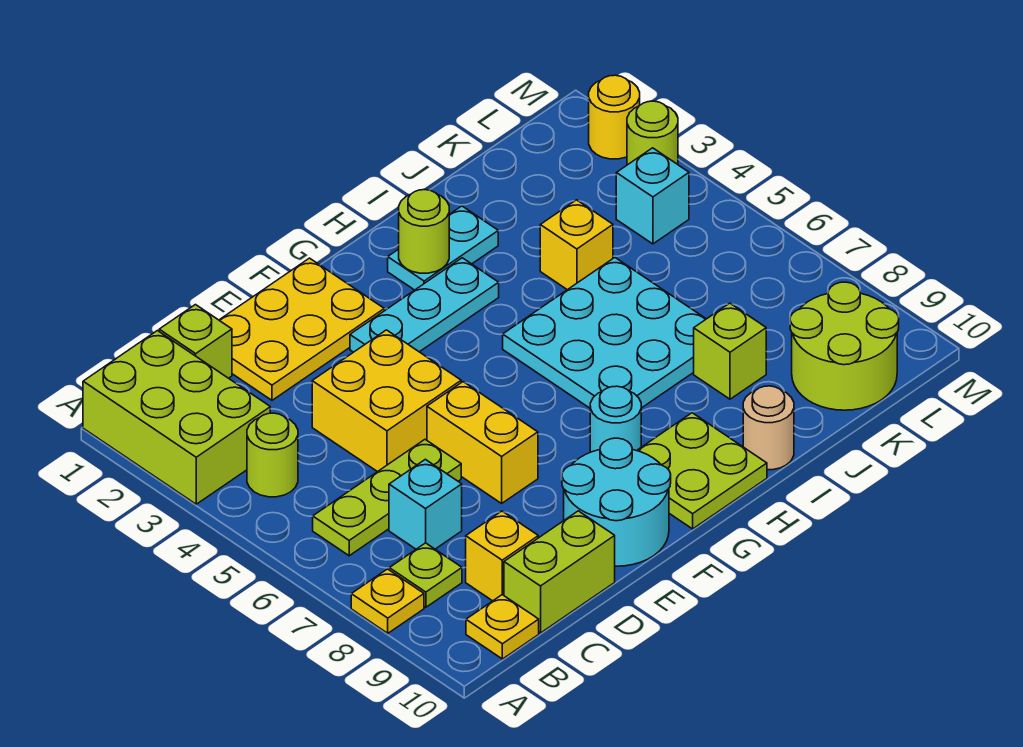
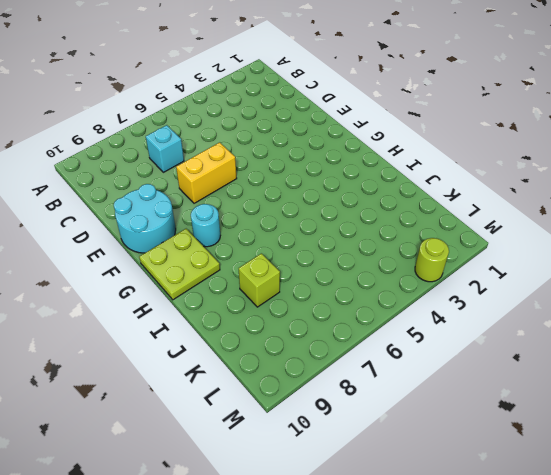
none -> lime brick A1:B3 level 1
none -> yellow plate A8 level 1
none -> lime round brick B4 level 1

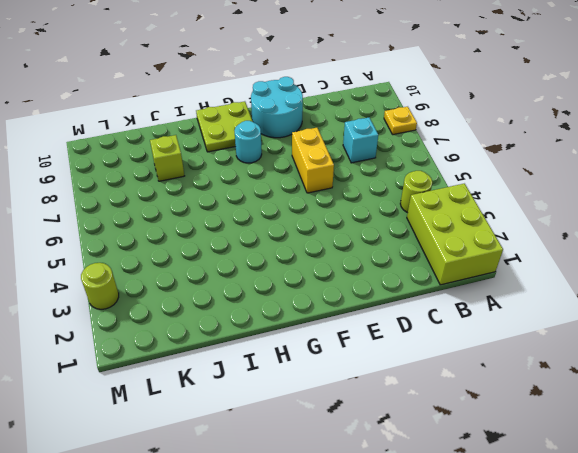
none -> lime plate B6:D6 level 1
none -> lime plate B8 level 1
none -> yellow plate B10 level 1

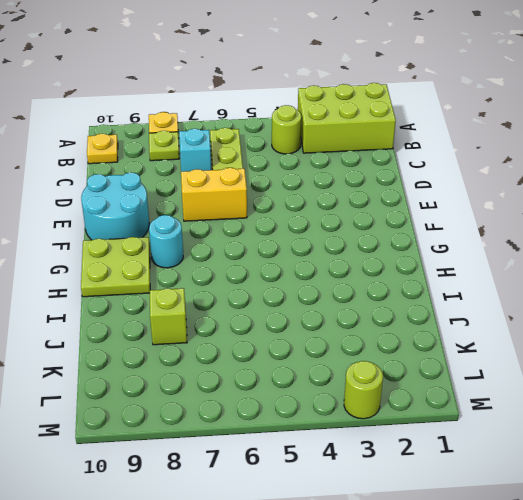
none -> lime brick C1 level 1
none -> yellow brick C9 level 1
none -> lime brick C10:D10 level 1

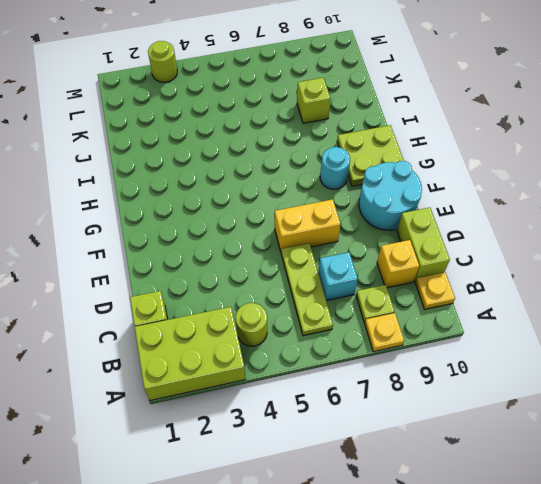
none -> yellow plate D1:F2 level 1
none -> yellow brick D4:E5 level 1
none -> cyan plate F3:H3 level 1

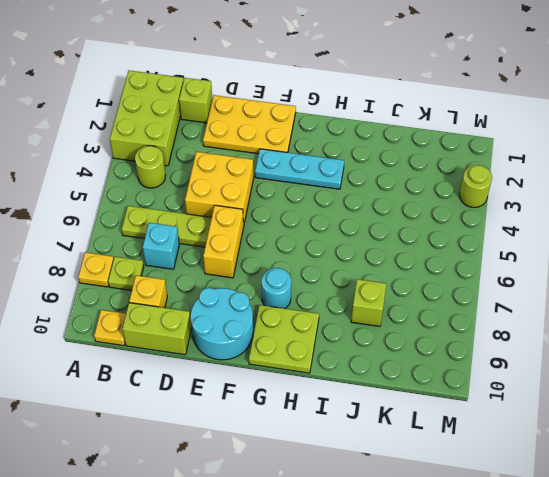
none -> cyan plate H2:I2 level 1
none -> cyan plate H5:J7 level 1
none -> tan round brick I10 level 1

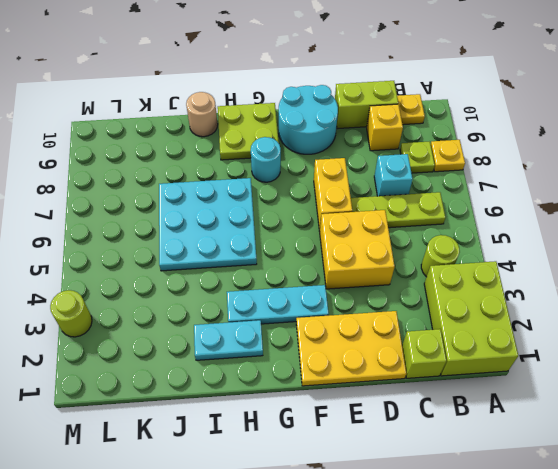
none -> yellow brick J4 level 1
none -> lime brick J8 level 1
none -> lime round brick K9:L10 level 1

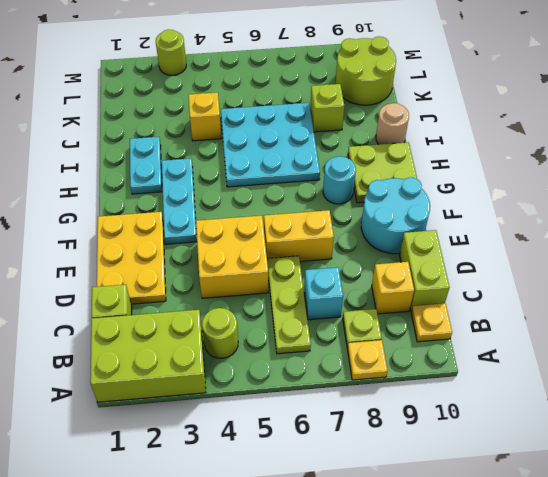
none -> cyan brick L4 level 1
none -> yellow round brick M2 level 1
none -> lime round brick H2 level 2

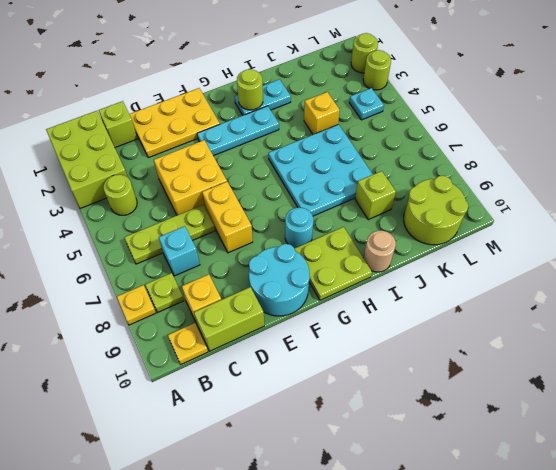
cyan plate L4 level 1 -> cyan brick L4 level 1
lime round brick M2 level 1 -> yellow round brick M2 level 1

